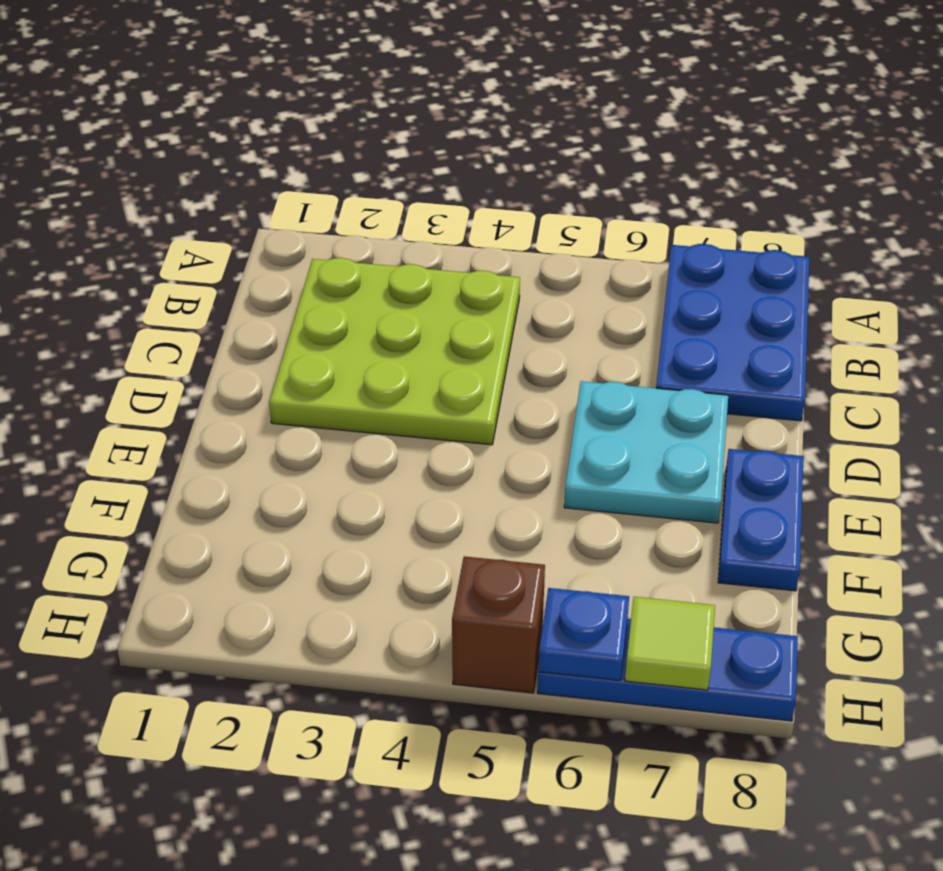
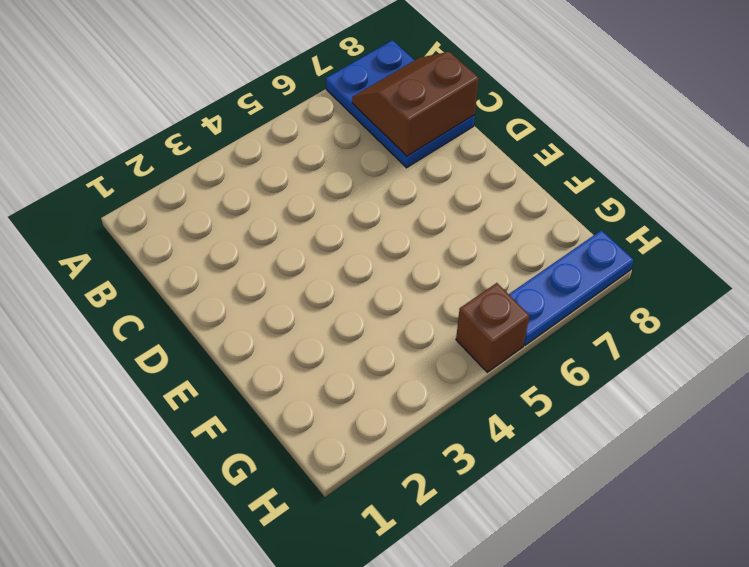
brown slope B7:C8 level 2 top C -> none
none -> lime plate B2:D4 level 1
none -> cyan plate D6:E7 level 1

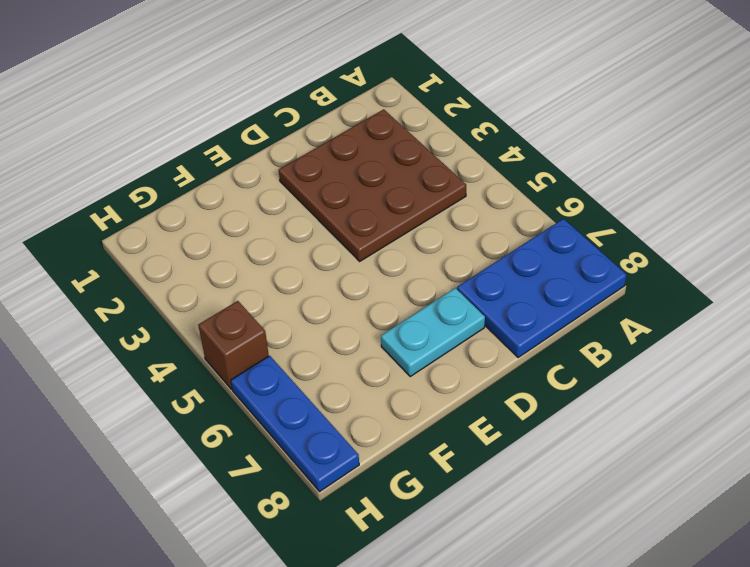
brown plate B2:D4 level 1 -> lime plate B2:D4 level 1
cyan plate D7:E7 level 1 -> cyan plate D6:E7 level 1
none -> blue plate E8:F8 level 1
none -> blue plate H6 level 2

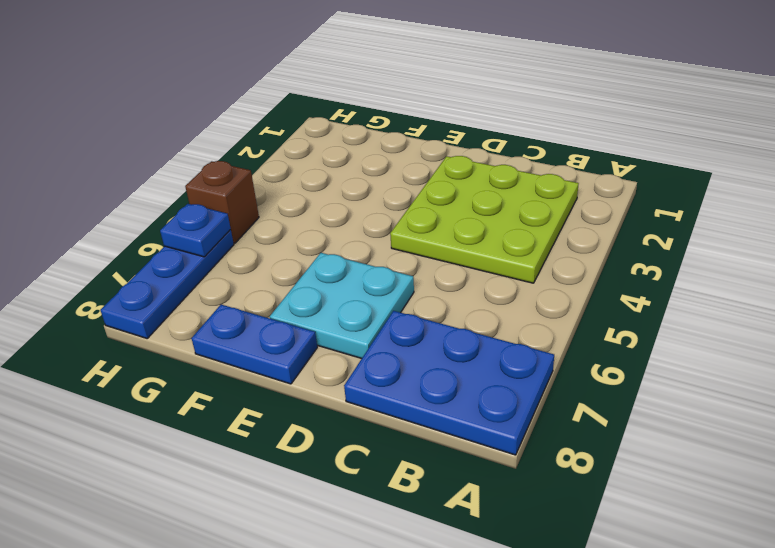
none -> lime tile H7 level 2

